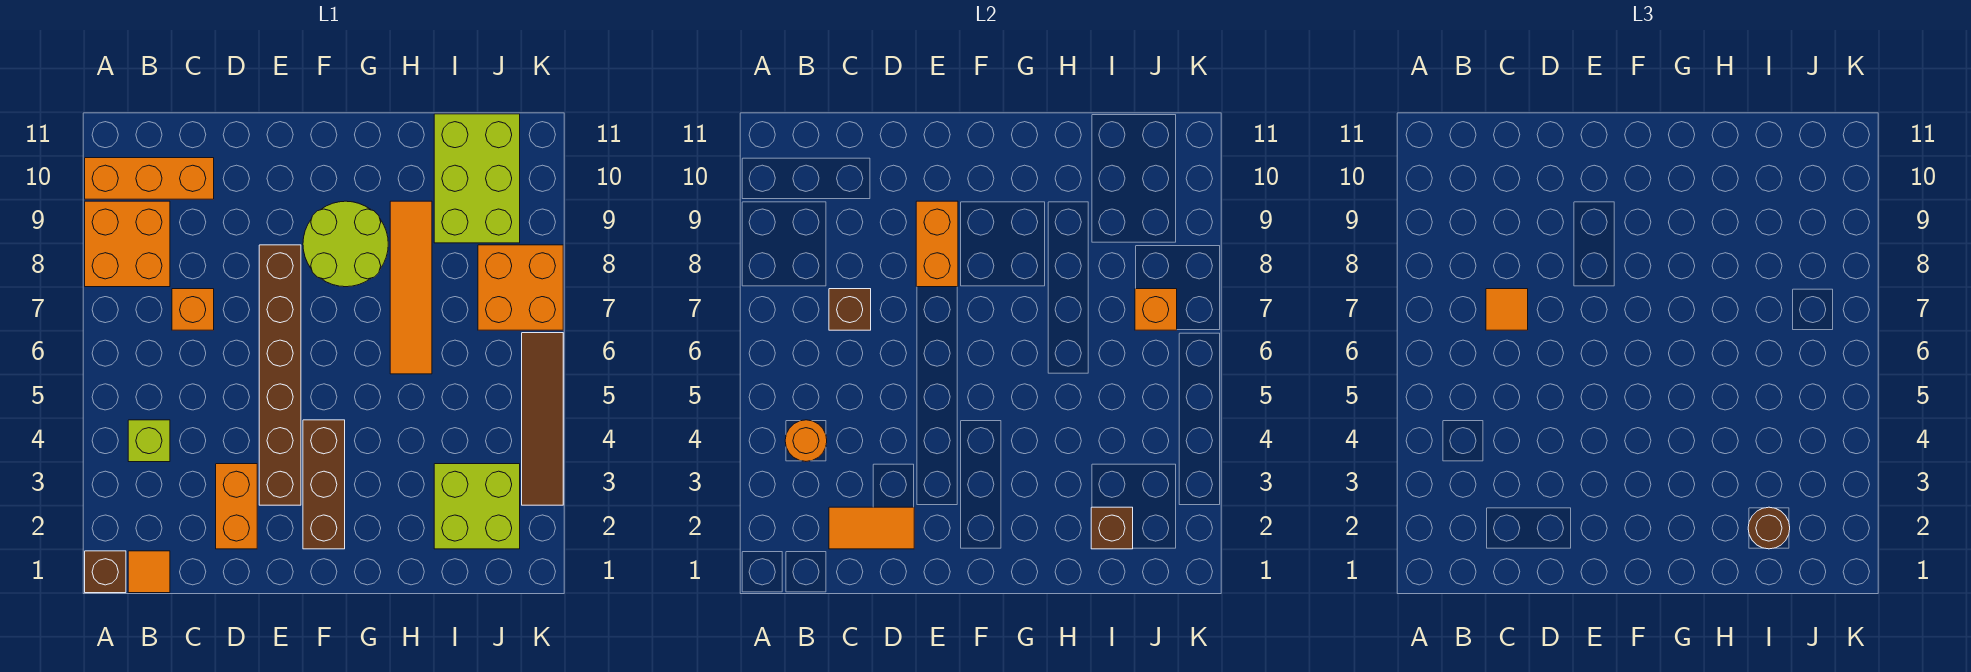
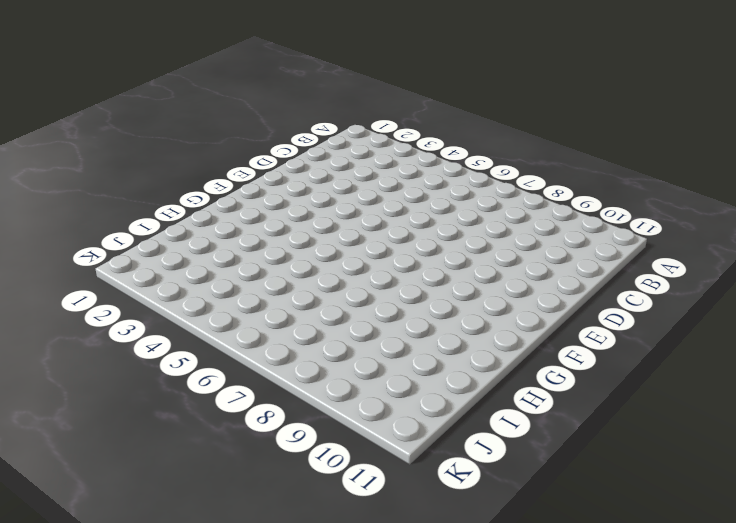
none -> brown brick A1 level 1
none -> orange brick A8:B9 level 1
none -> orange brick A10:C10 level 1

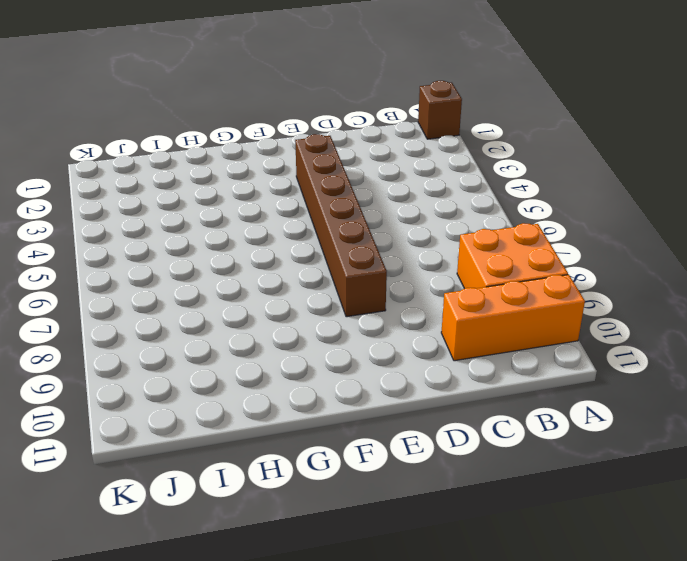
none -> orange tile B1 level 1
none -> lime brick B4 level 1
none -> orange brick C7 level 1

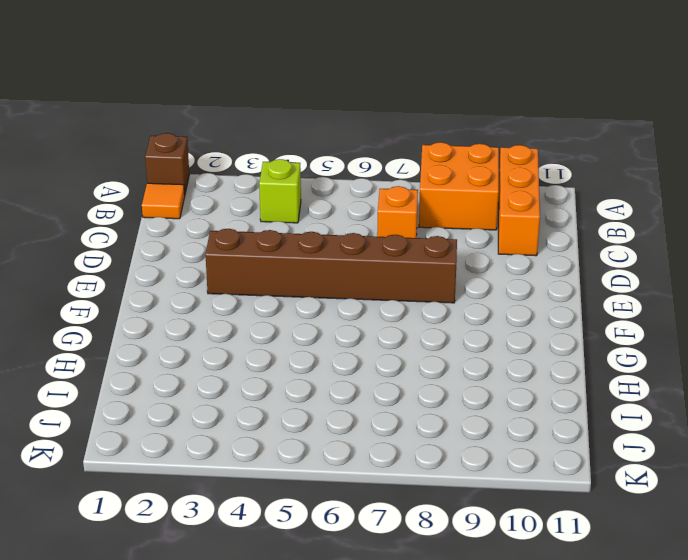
none -> orange brick D2:D3 level 1
none -> brown brick F2:F4 level 1
none -> lime round brick F8:G9 level 1

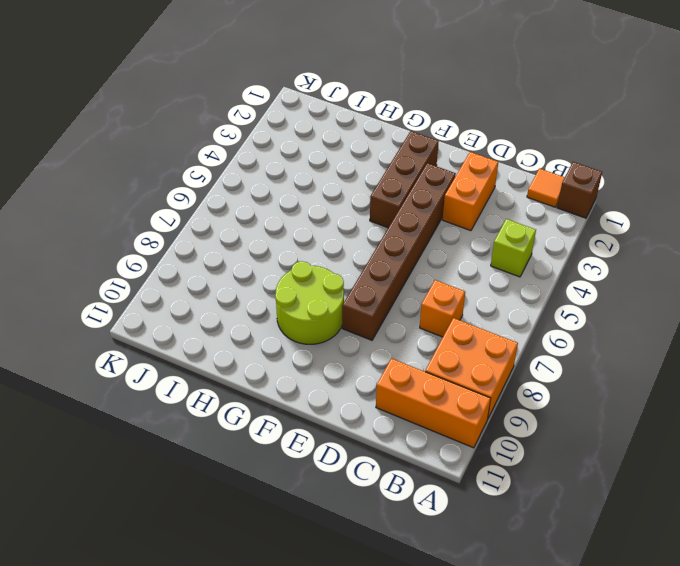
none -> orange tile H6:H9 level 1
none -> lime brick I2:J3 level 1
none -> lime brick I9:J11 level 1

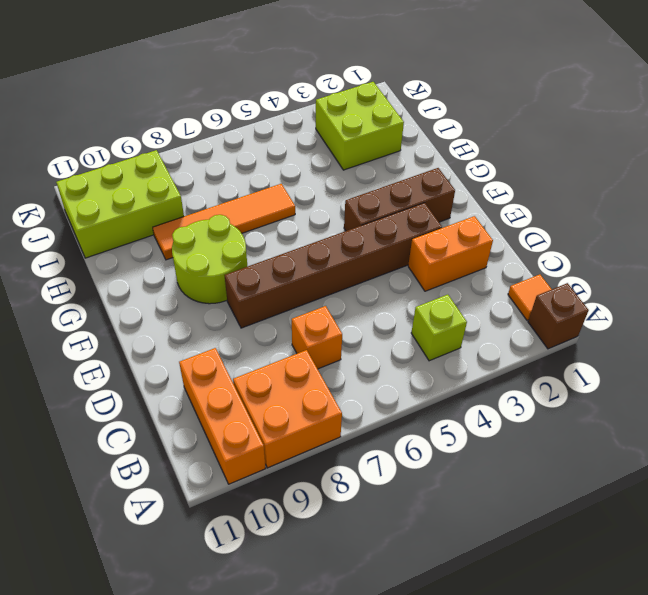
none -> orange brick J7:K8 level 1
none -> brown tile K3:K6 level 1
none -> orange round brick B4 level 2

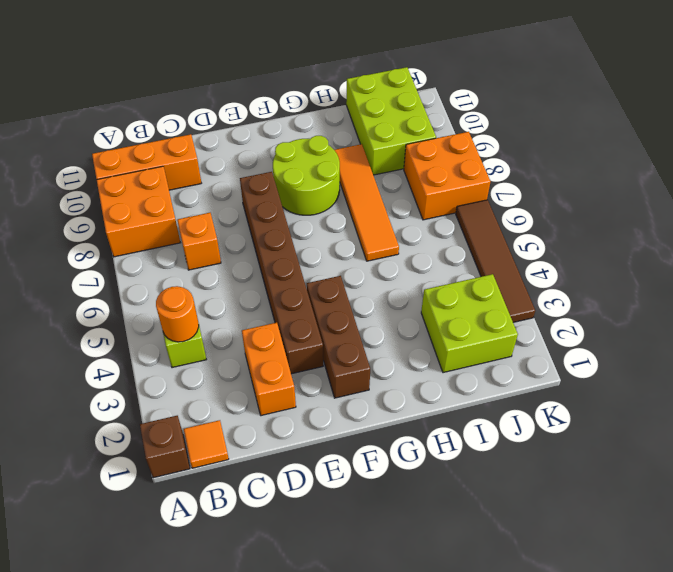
none -> orange tile C2:D2 level 2
none -> brown brick C7 level 2
none -> orange brick E8:E9 level 2

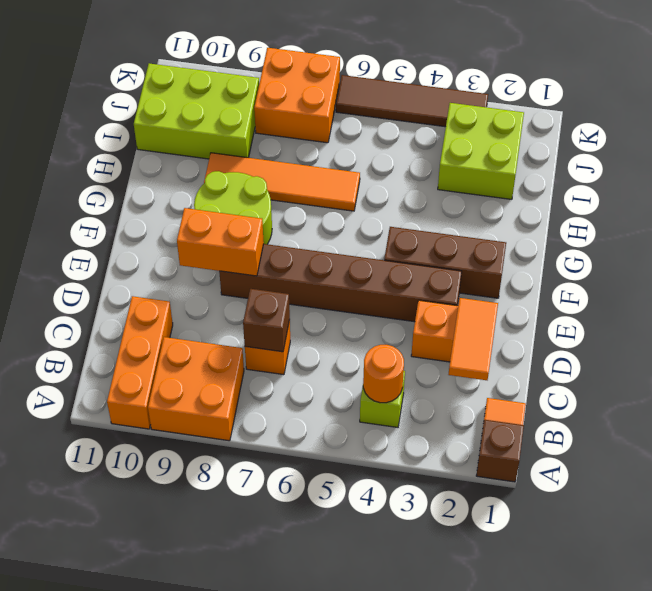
none -> brown brick I2 level 2
none -> orange brick J7 level 2
none -> orange tile C7 level 3

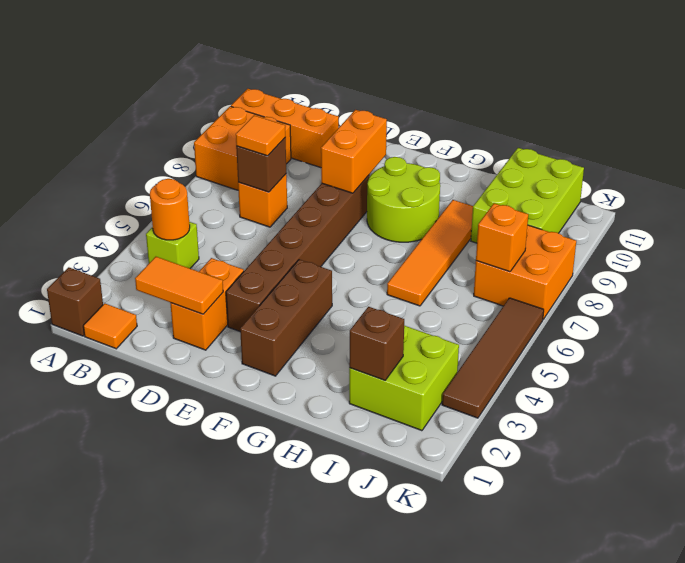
none -> brown round brick I2 level 3

